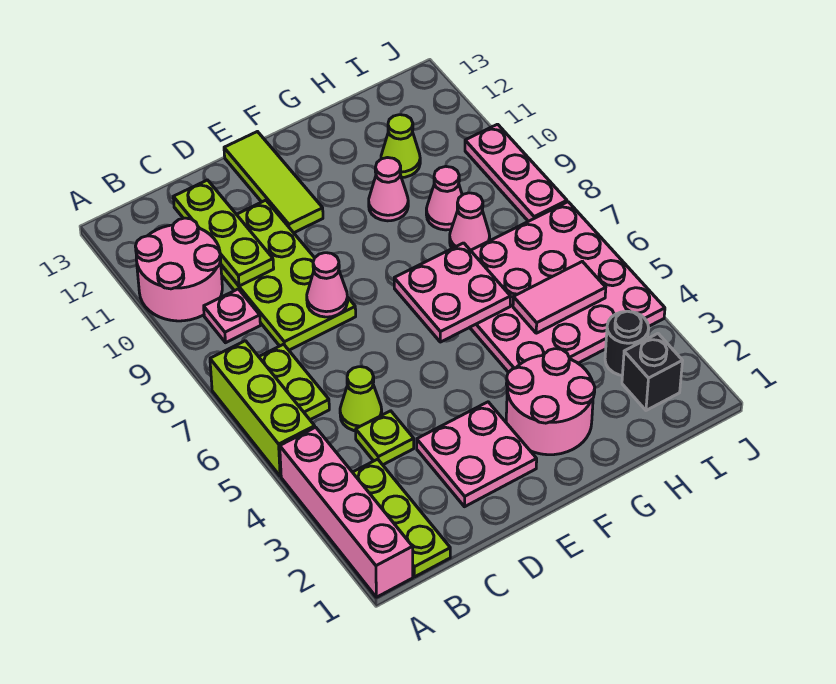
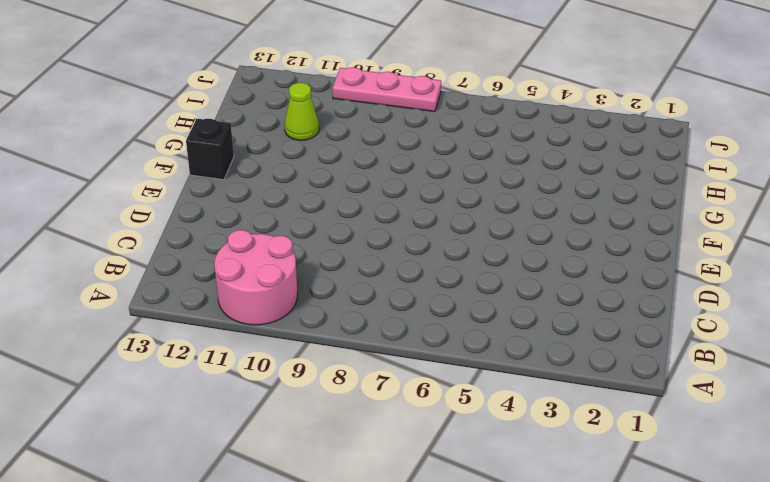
black brick F13 level 1 -> black brick I2 level 1
none -> pink brick A1:A4 level 1
none -> lime brick A5:A7 level 1
none -> lime plate B1:B3 level 1

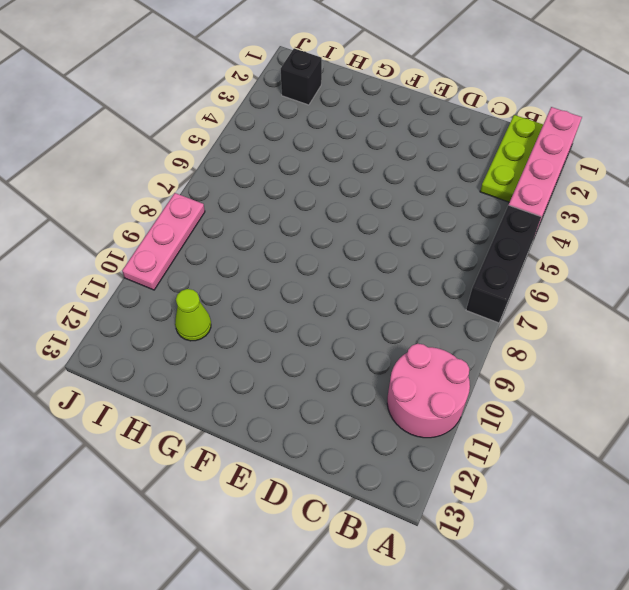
black brick A5:A7 level 1 -> lime brick A5:A7 level 1
none -> lime plate B6:B7 level 1
none -> pink plate B9 level 1
none -> lime plate C4 level 1

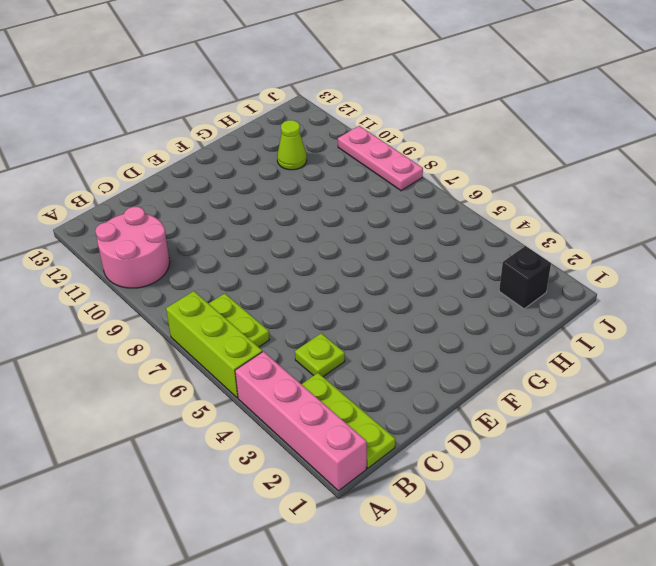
none -> pink plate B9 level 1
none -> lime cone C5 level 1
none -> lime plate C8:D11 level 1

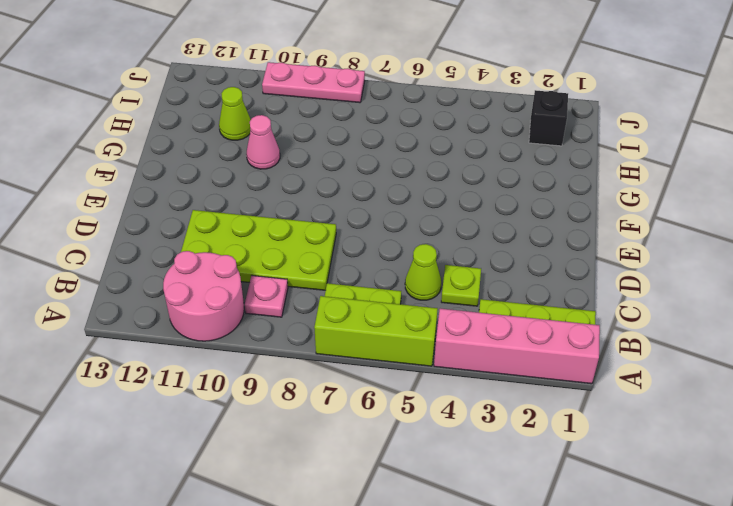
none -> pink plate D2:E3 level 1
none -> lime tile E11:E13 level 1
none -> pink round brick F2:G3 level 1

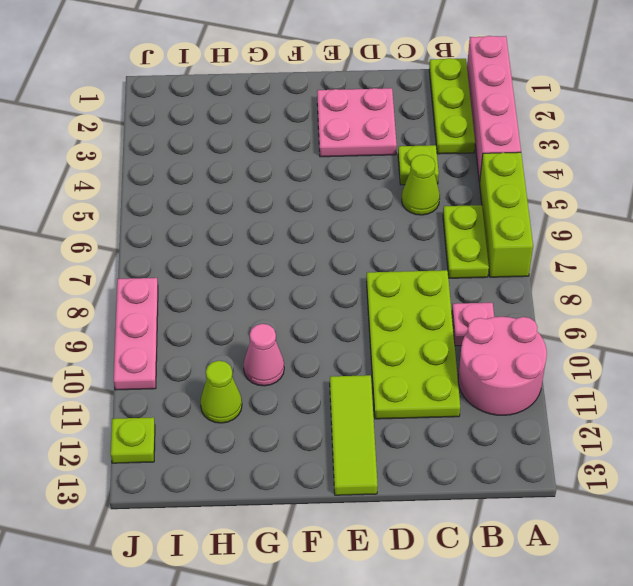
lime plate J12 level 1 -> none
none -> pink round brick F2:G3 level 1
none -> pink plate G4:J7 level 1
none -> pink cone H8 level 1

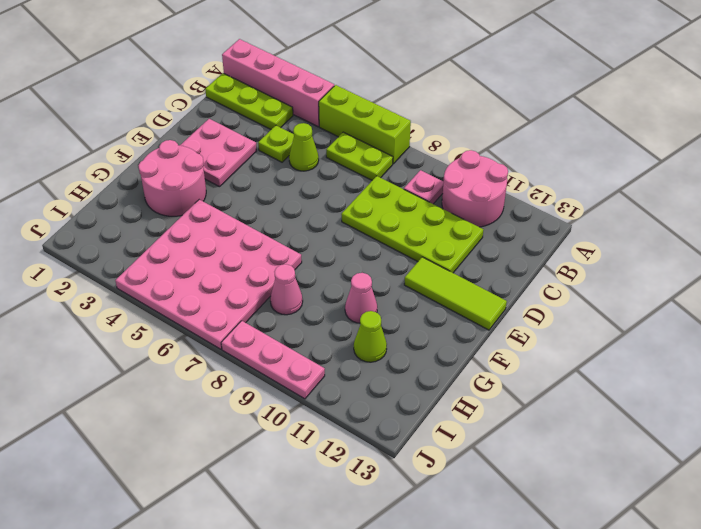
none -> pink cone H9 level 1
none -> black brick I2 level 1
none -> black round brick I3 level 1

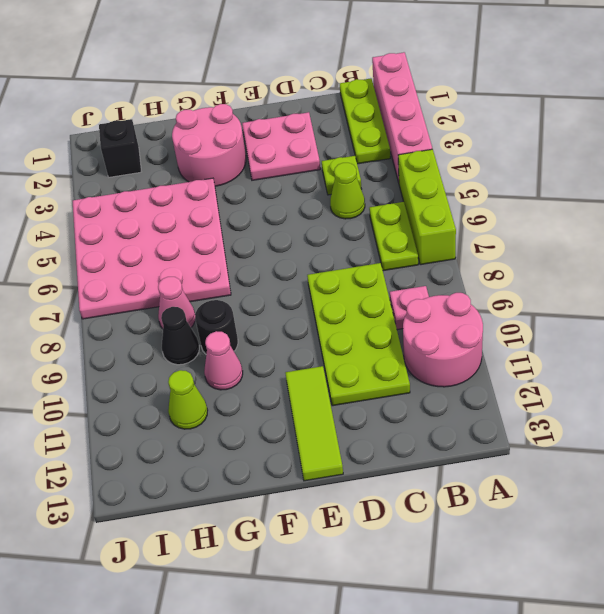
black round brick G9 level 1 -> black round brick I3 level 1
black cone H9 level 1 -> pink cone H9 level 1
none -> pink plate J8:J10 level 1
none -> lime plate C10:C12 level 2
none -> pink cone D8 level 2

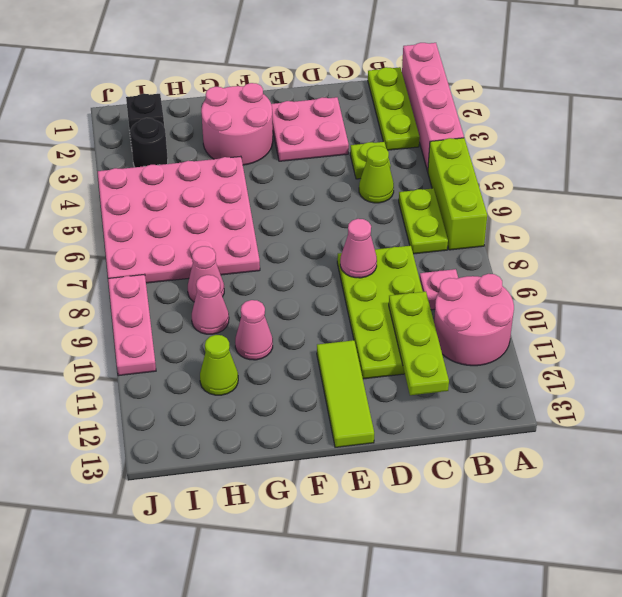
none -> pink plate F6:G7 level 2
none -> pink tile H5:I5 level 2

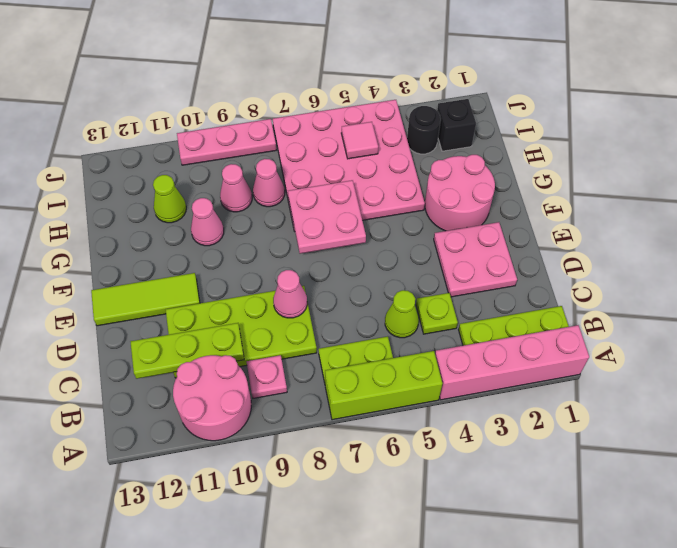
pink tile I5 level 2 -> pink tile H5:I5 level 2

